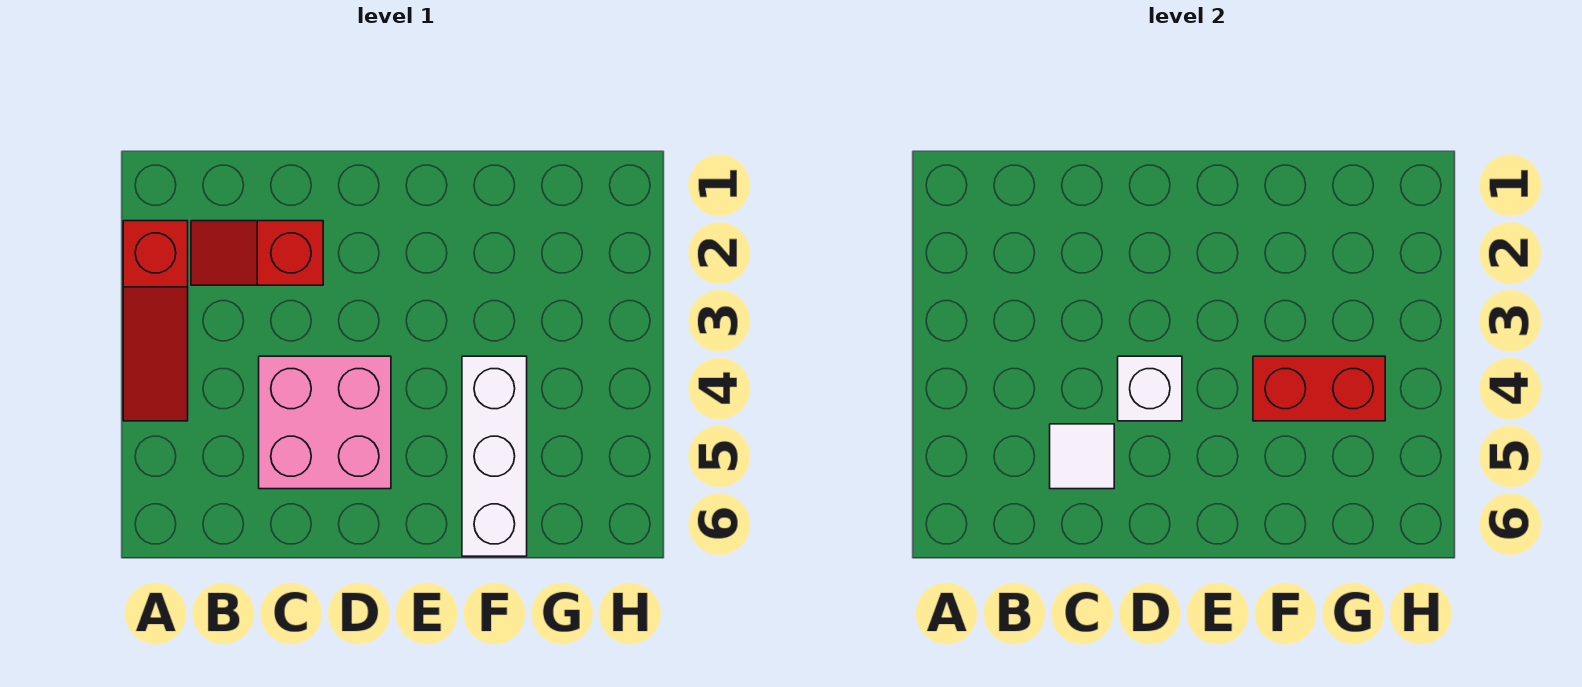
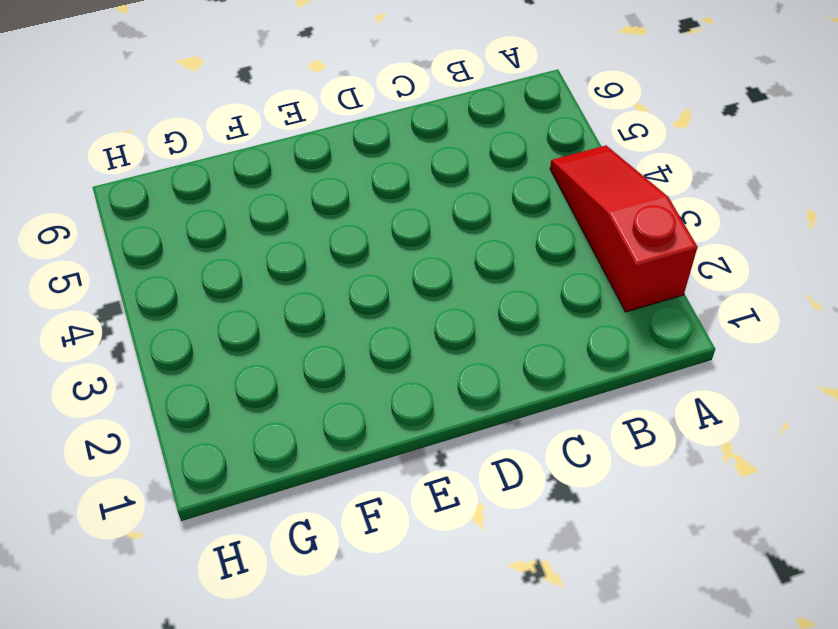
none -> red slope B2:C2 level 1 top C
none -> pink brick C4:D5 level 1

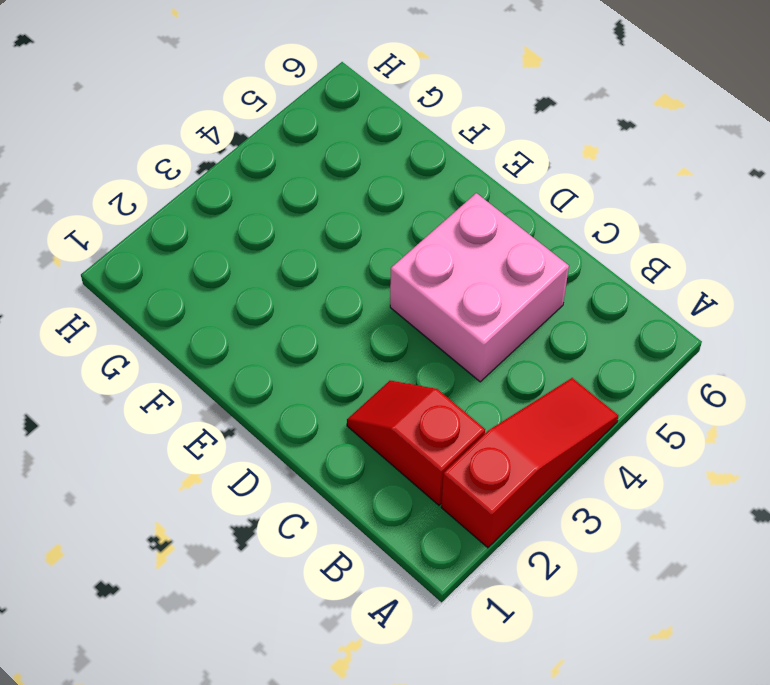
red slope B2:C2 level 1 top B -> red slope B2:C2 level 1 top C
none -> white brick F4:F6 level 1
none -> white tile C5 level 2

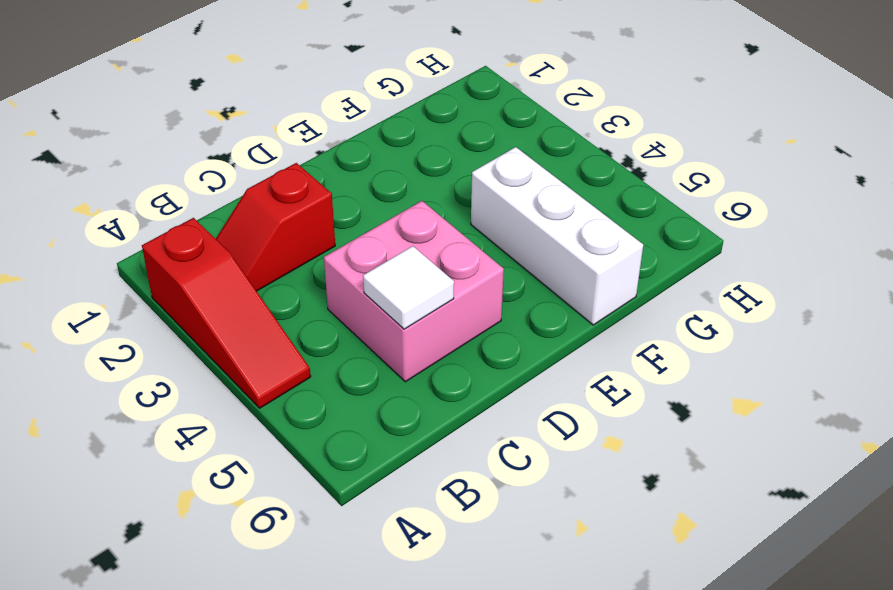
none -> white brick D4 level 2
none -> red brick F4:G4 level 2

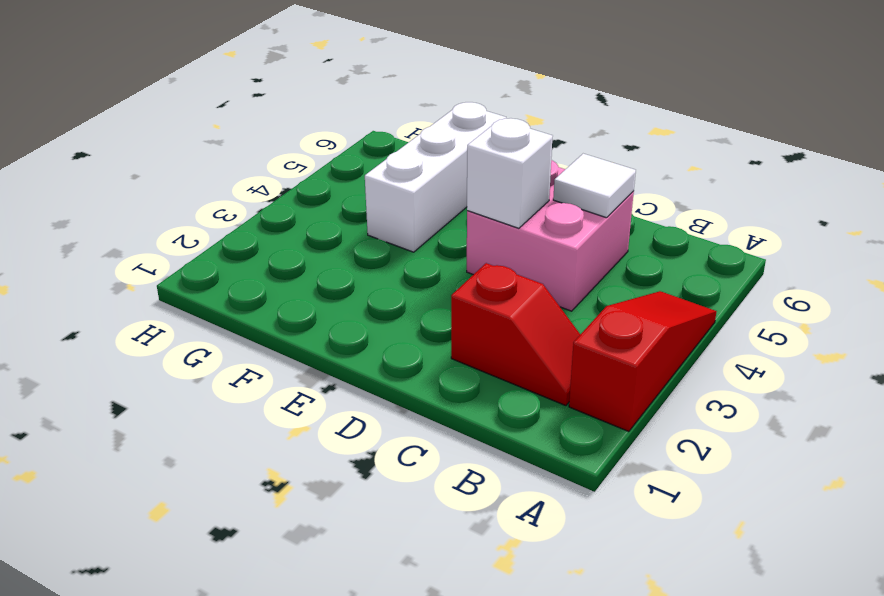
none -> red brick F4:G4 level 2

